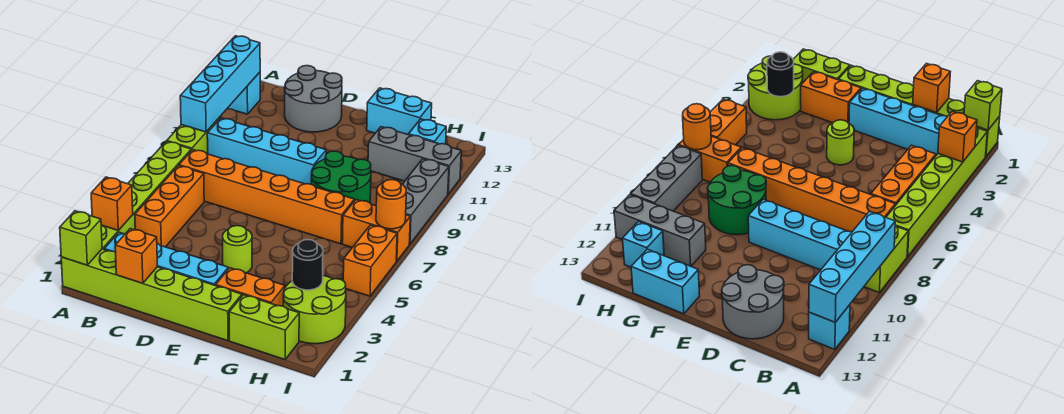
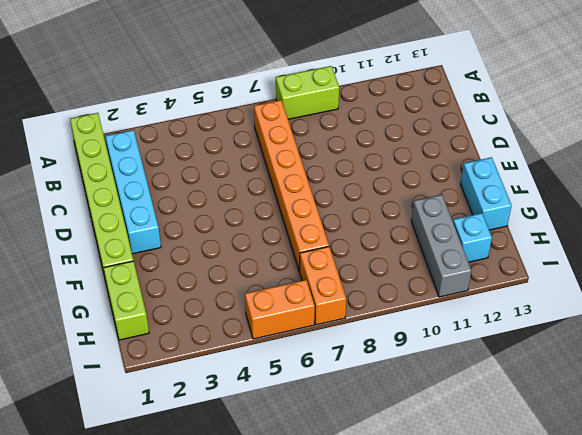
none -> lime brick A2:A7 level 1
none -> cyan brick A12 level 1
none -> orange brick B4:B6 level 1

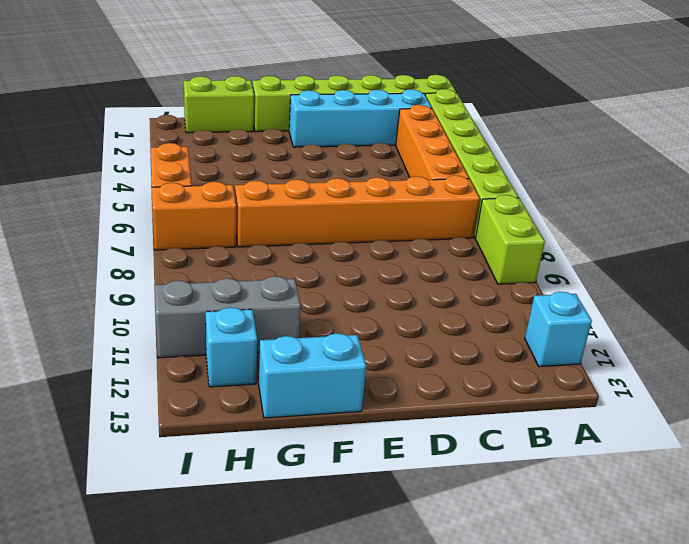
orange brick B3:B6 level 1 -> orange brick B4:B6 level 1
none -> cyan brick B9:E9 level 1
none -> grey round brick C12:D13 level 1
none -> lime round brick E4 level 1

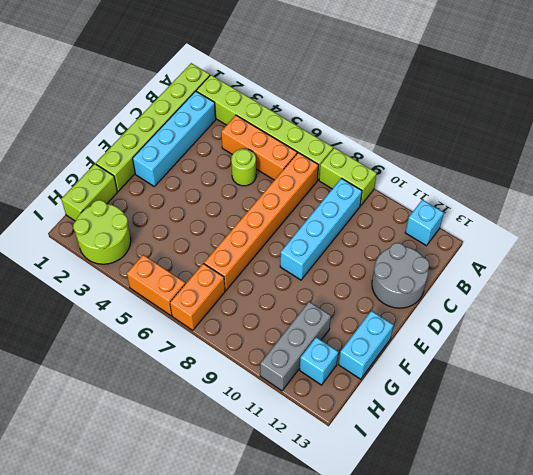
lime round brick C5 level 1 -> lime round brick E4 level 1
none -> orange brick F2:G2 level 1
none -> green round brick F8:G9 level 1
none -> grey brick I8:I10 level 1

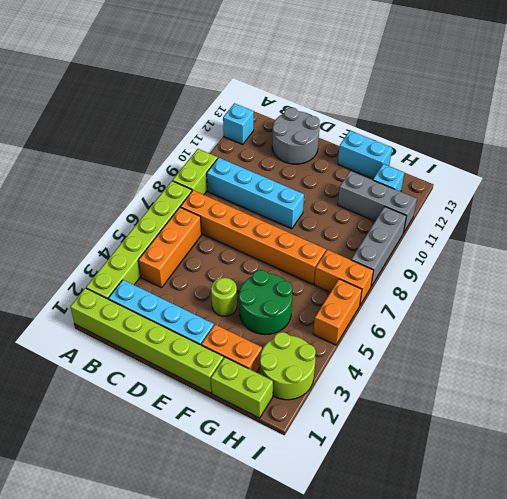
green round brick F4:G5 level 1 -> green round brick F8:G9 level 1
none -> lime brick A1 level 2
none -> orange brick A3 level 2
none -> cyan brick A9:A12 level 2

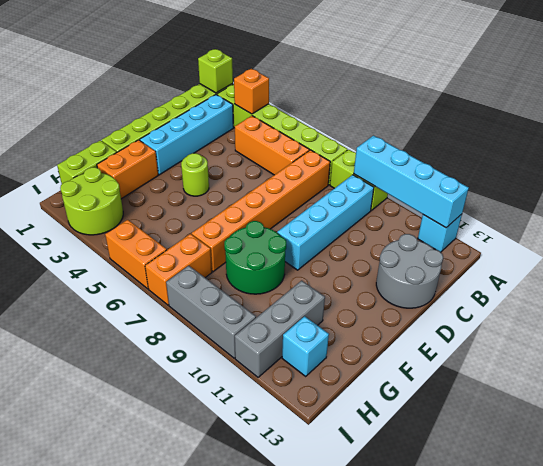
none -> cyan brick F13:G13 level 1
none -> orange brick C1 level 2
none -> black round brick H3 level 2

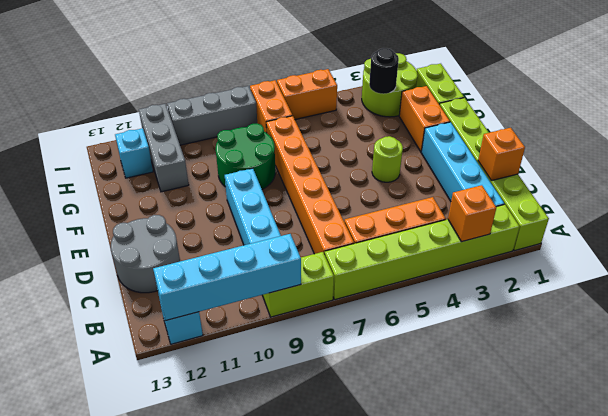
none -> cyan brick F13:G13 level 1
none -> lime brick A1 level 2
none -> orange round brick I7 level 2

